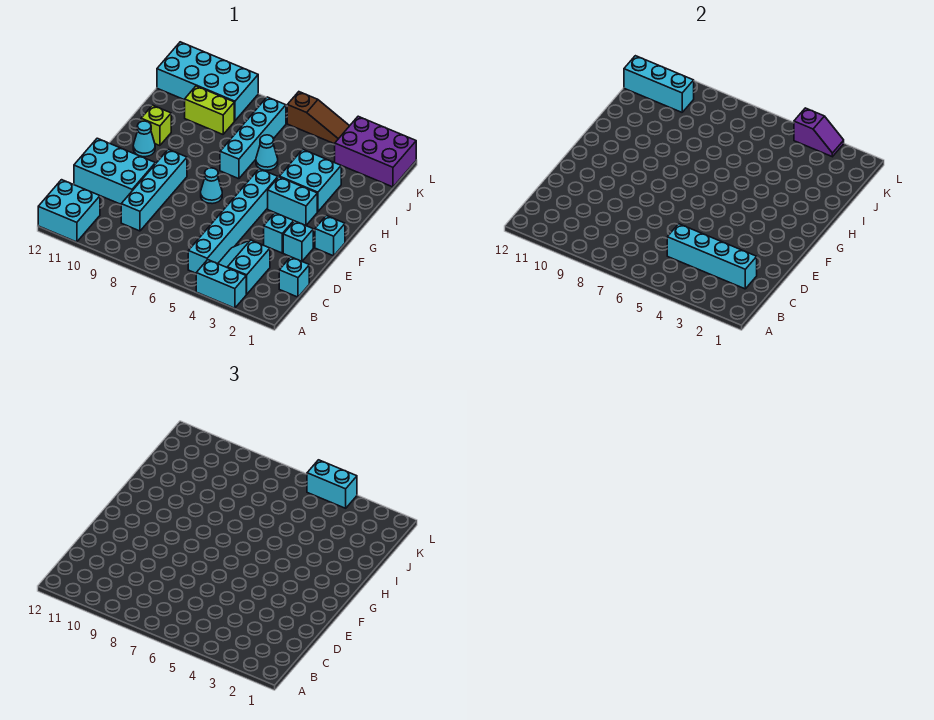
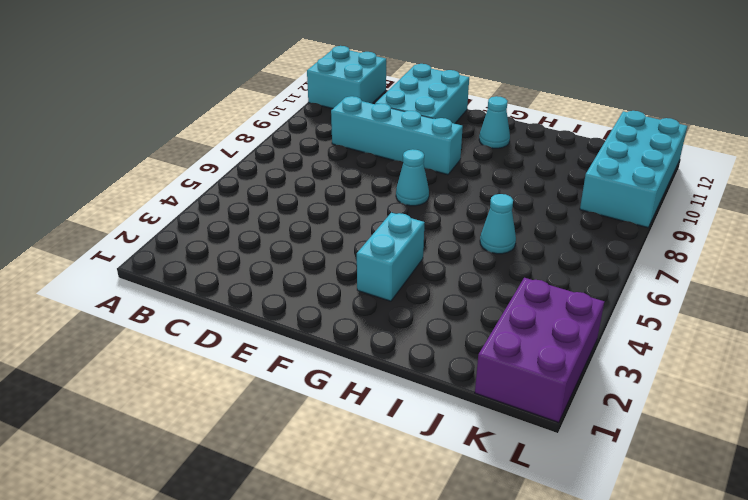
none -> cyan brick A3:A4 level 1
none -> cyan slope B3:C4 level 1 top 3
none -> cyan brick B5:G5 level 1

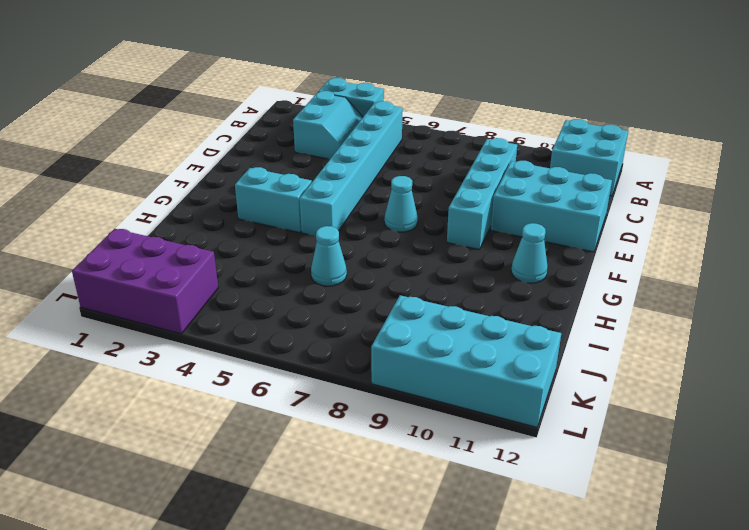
none -> cyan brick C1 level 1
none -> cyan brick E2 level 1
none -> cyan brick E3 level 1

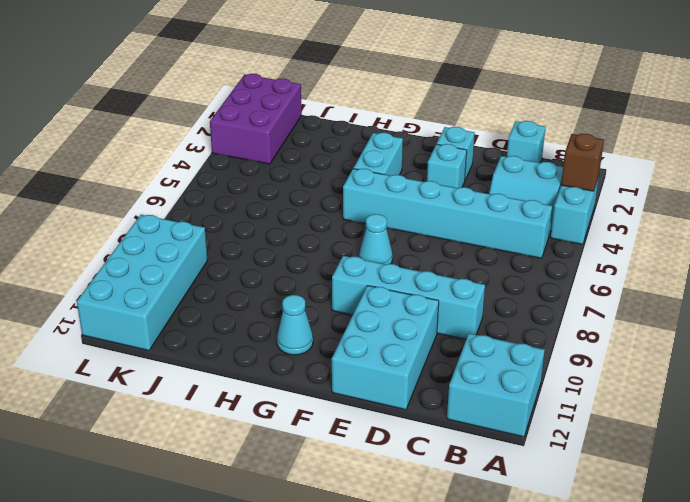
brown brick A3 level 2 -> none
none -> cyan brick F1 level 1
none -> cyan brick H3:I4 level 1
none -> cyan brick H7:K7 level 1

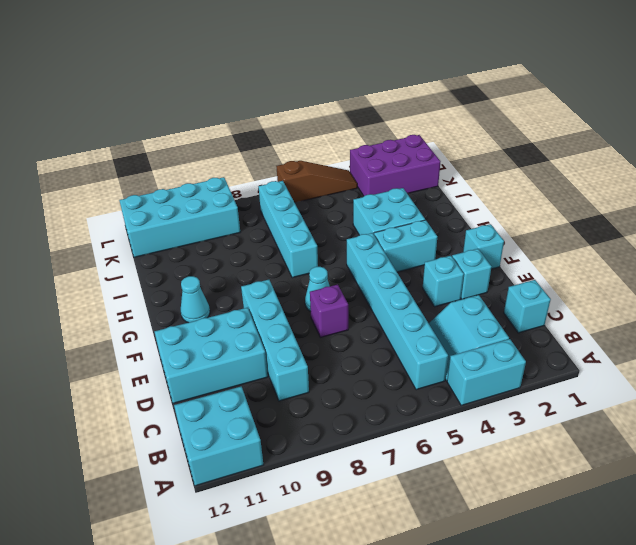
purple brick E7 level 1 -> none
none -> lime brick H11 level 1
none -> cyan cone I6 level 1
none -> lime brick J9:J10 level 1

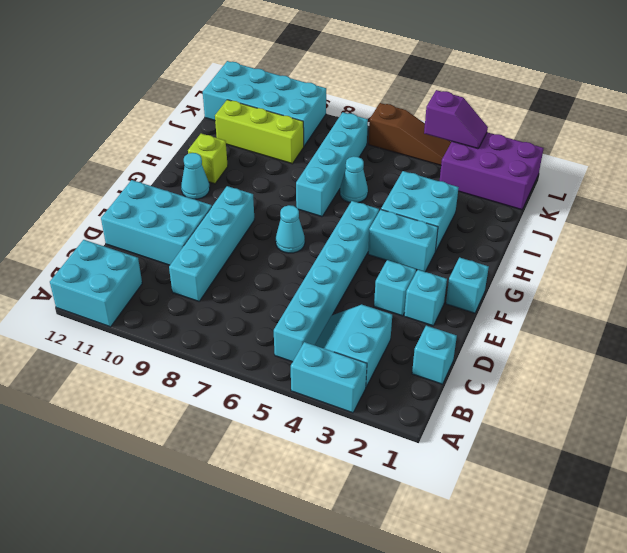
lime brick J9:J11 level 1 -> lime brick J9:J10 level 1
none -> cyan brick C2:C5 level 2
none -> cyan brick K10:K12 level 2
none -> cyan brick L4:L5 level 3

